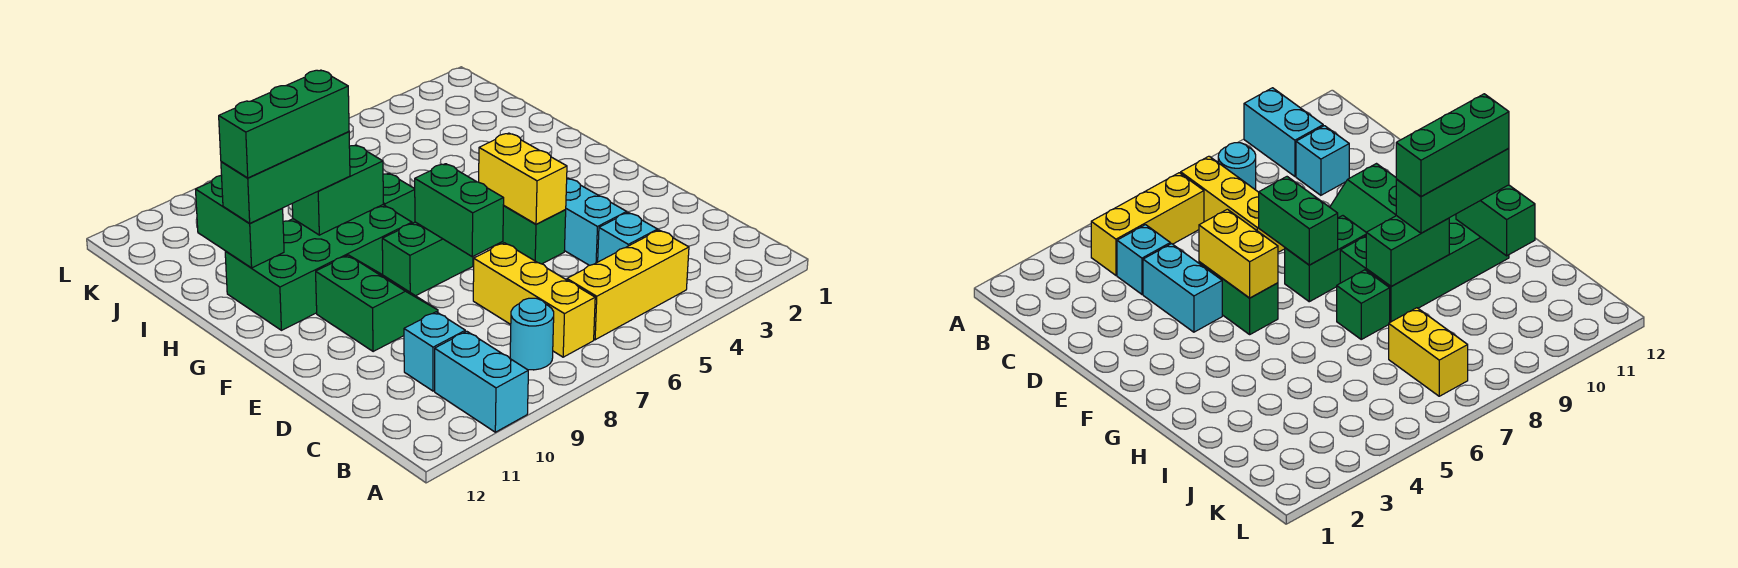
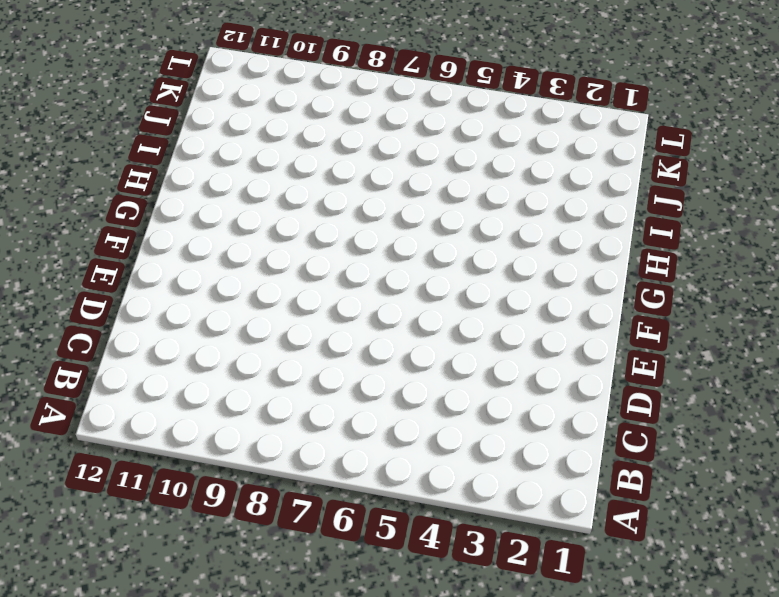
none -> cyan brick A10:B10 level 1
none -> yellow brick B4:B6 level 1
none -> yellow brick B7:D7 level 1

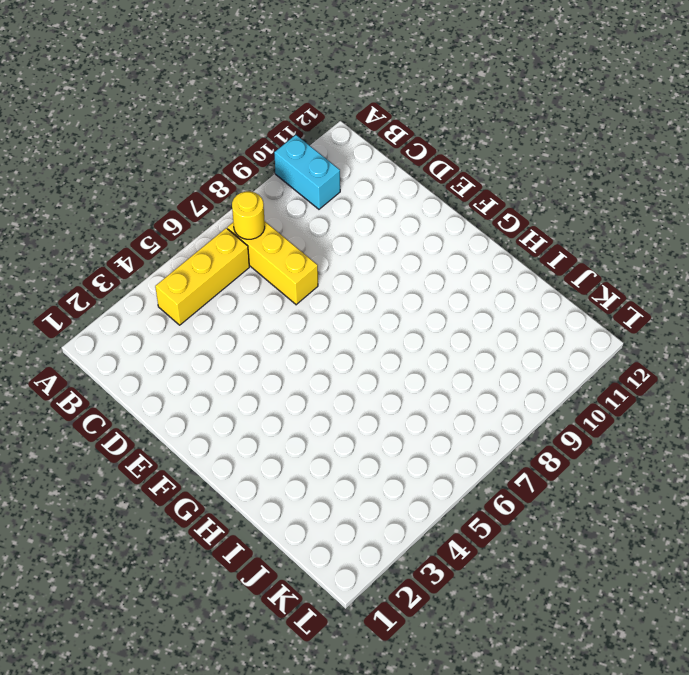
yellow round brick B7 level 2 -> none
none -> cyan round brick B8 level 1
none -> cyan brick C4 level 1
none -> cyan brick C10 level 1

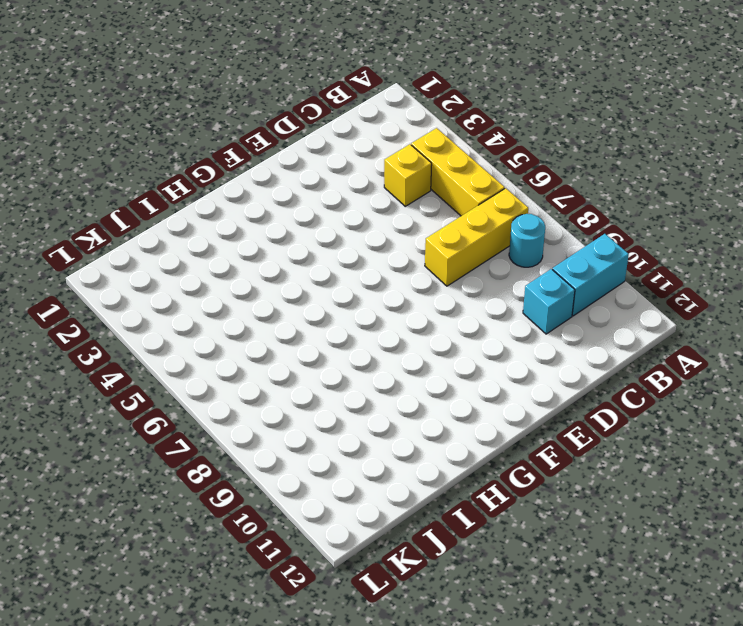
yellow brick C4 level 1 -> cyan brick C4 level 1
none -> cyan brick D4:E4 level 1
none -> green brick E5:F5 level 1
none -> green slope E9:F10 level 1 top 10

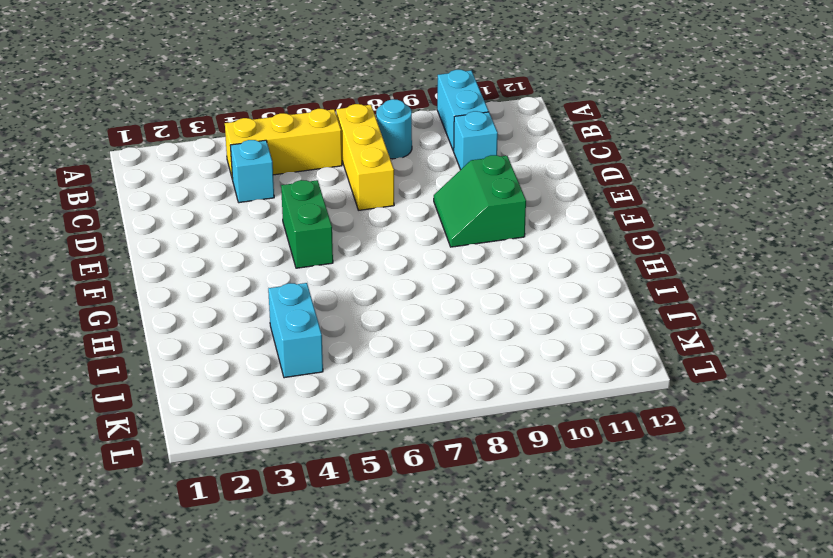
cyan brick I4:J4 level 1 -> cyan brick D4:E4 level 1
none -> green brick F7:F8 level 1
none -> green brick G8:H11 level 1
none -> green brick H7 level 1

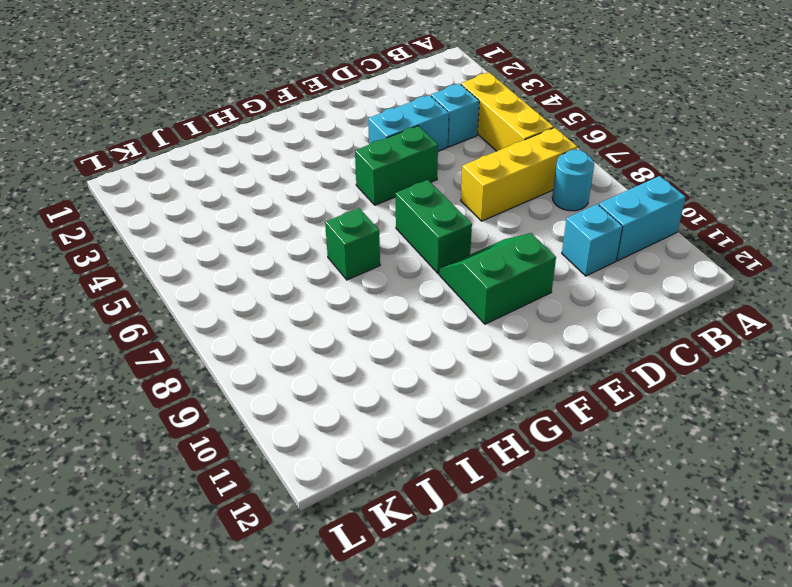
none -> green brick G8:H11 level 1
none -> yellow brick J7:K7 level 1
none -> yellow brick E5:F5 level 2

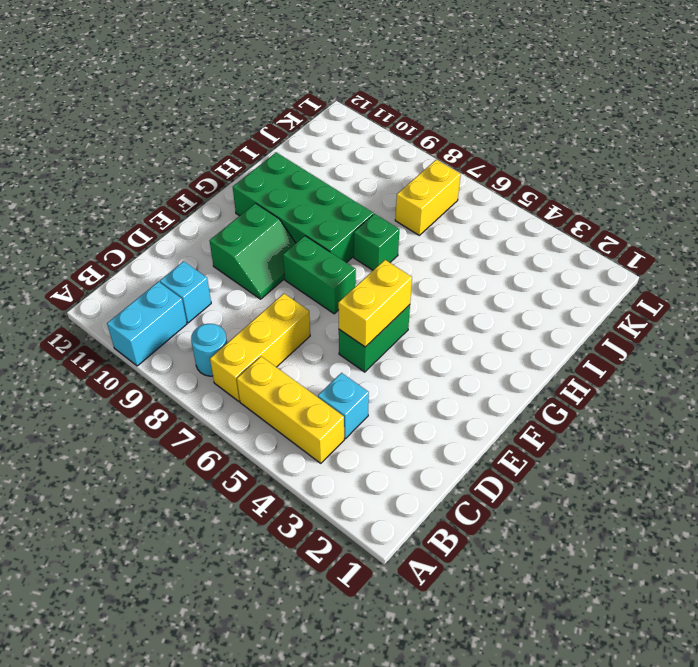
none -> cyan brick D4:E4 level 1
none -> green brick E7:F7 level 2
none -> green brick H8:H9 level 2

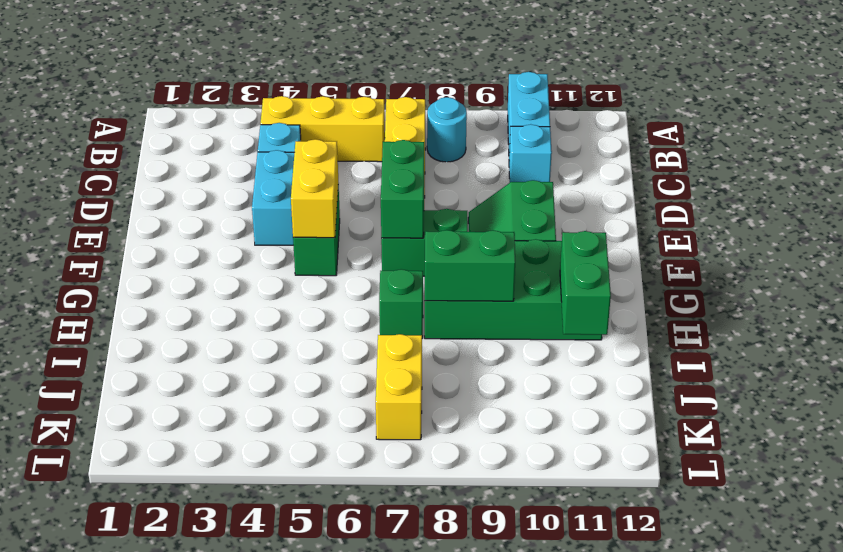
none -> green brick H9:H11 level 3
none -> green brick H9:H11 level 4

